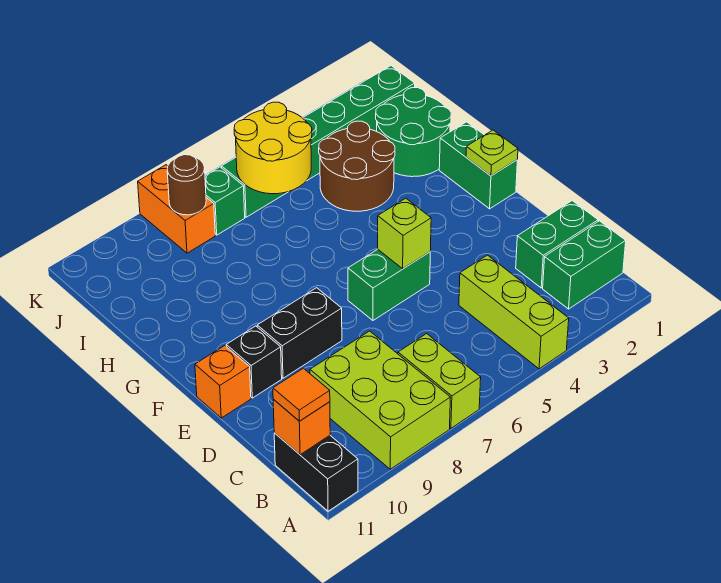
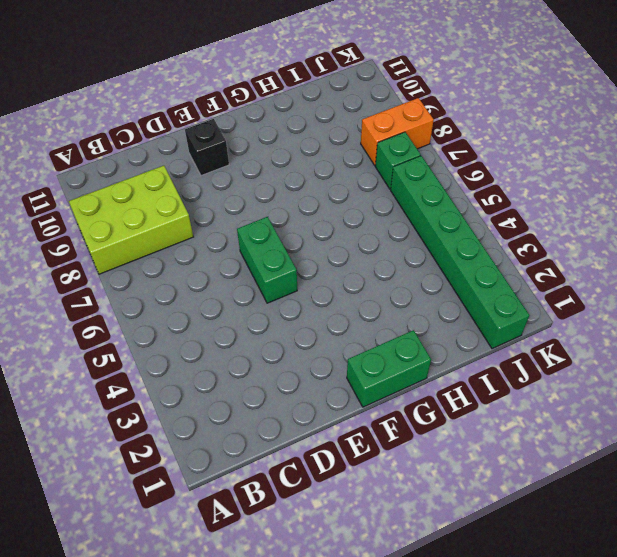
none -> lime brick A4:C4 level 1
none -> lime brick A7:B7 level 1
none -> black brick A11:B11 level 1

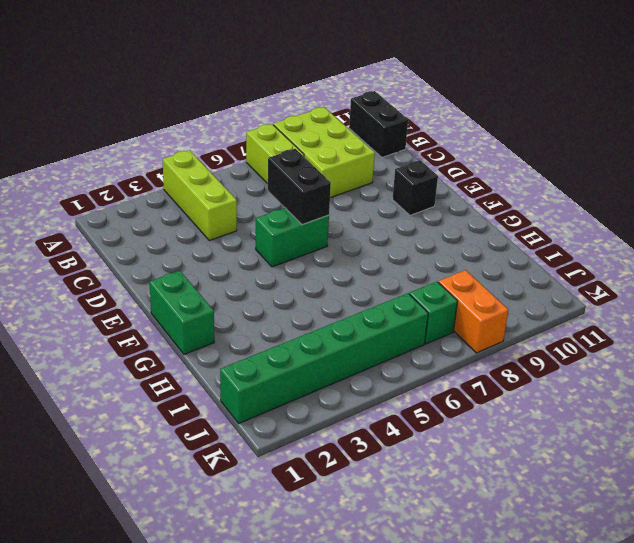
black brick D6:E6 level 2 -> black brick E8:E9 level 1
none -> green brick B1:B2 level 1
none -> green brick C1:C2 level 1
none -> orange brick E11 level 1

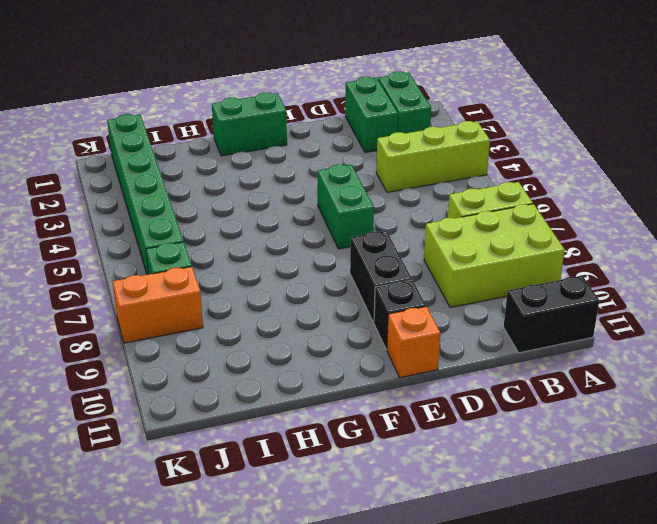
none -> green round brick H1:I2 level 1
none -> brown round brick H3:I4 level 1
none -> orange brick B11 level 2

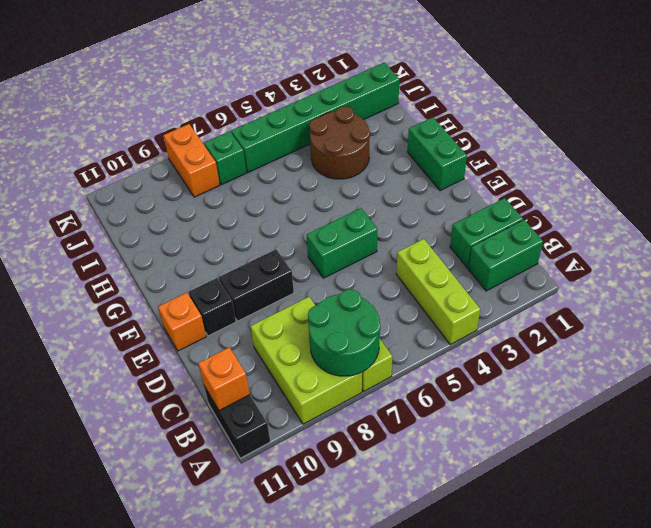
green round brick A7:B8 level 2 -> green round brick H1:I2 level 1
none -> lime brick E5 level 2
none -> lime plate F1 level 2
none -> yellow round brick I5:J6 level 2

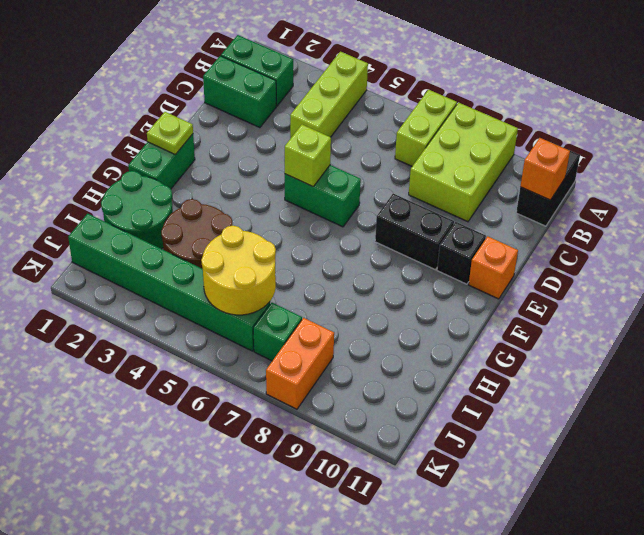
none -> brown round brick J8 level 2
none -> orange tile B11 level 3

